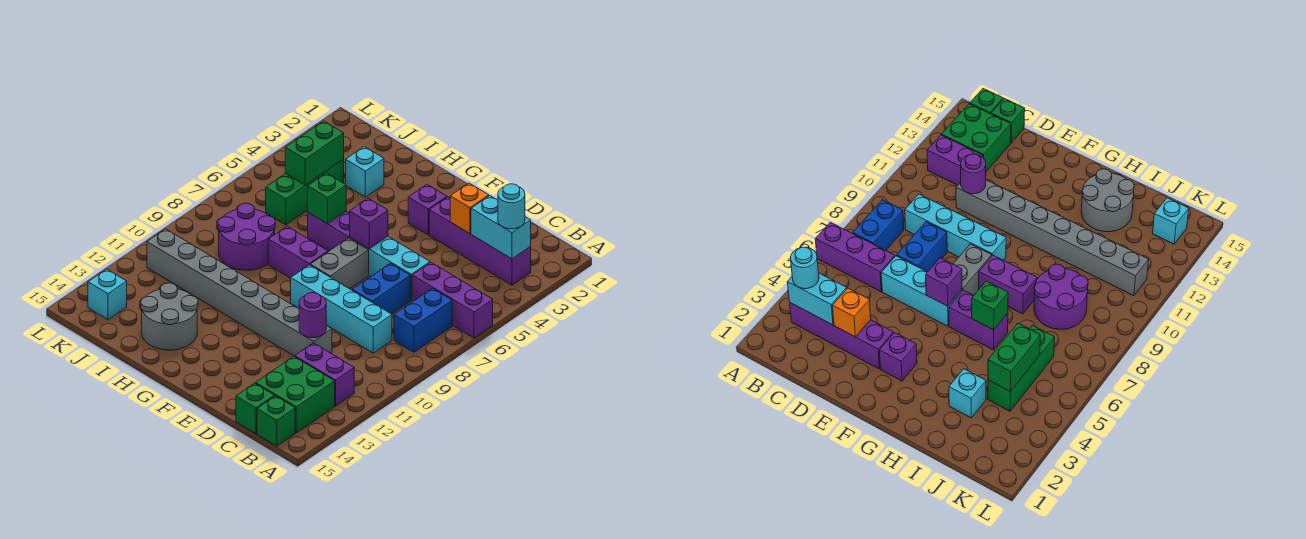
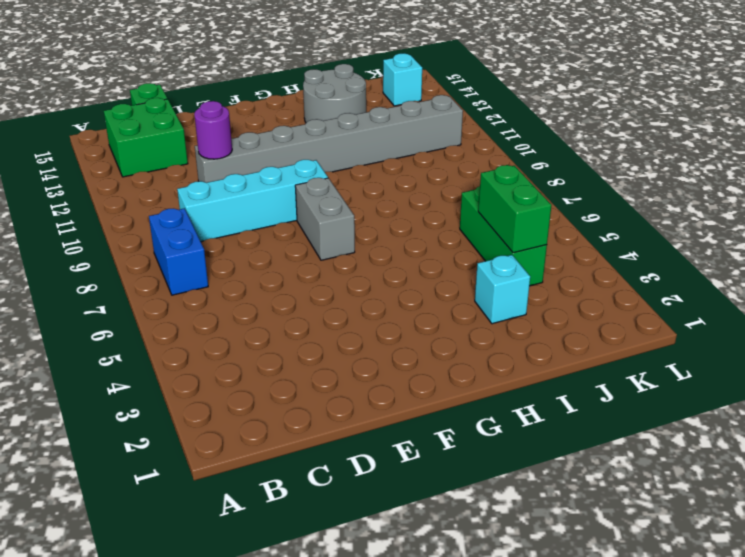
none -> purple brick A6:C6 level 1
none -> purple brick B3:E3 level 1
none -> purple brick B12:C12 level 1

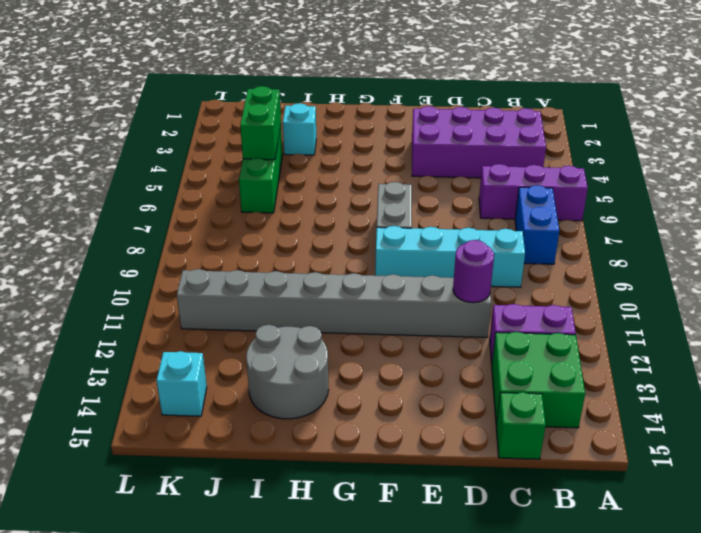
purple brick B3:E4 level 1 -> purple brick B3:E3 level 1
none -> green brick B15 level 1
none -> cyan brick D6:F6 level 1
none -> blue brick D7:D8 level 1

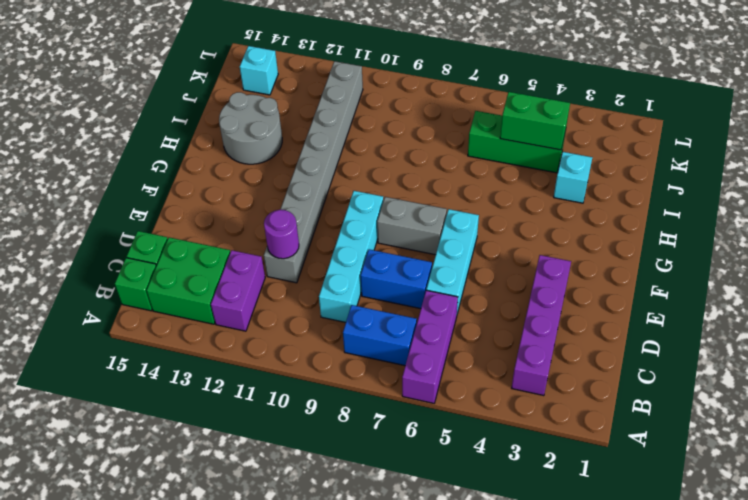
none -> purple brick F3 level 1
none -> purple brick G6:H6 level 1
none -> purple brick G8:H8 level 1

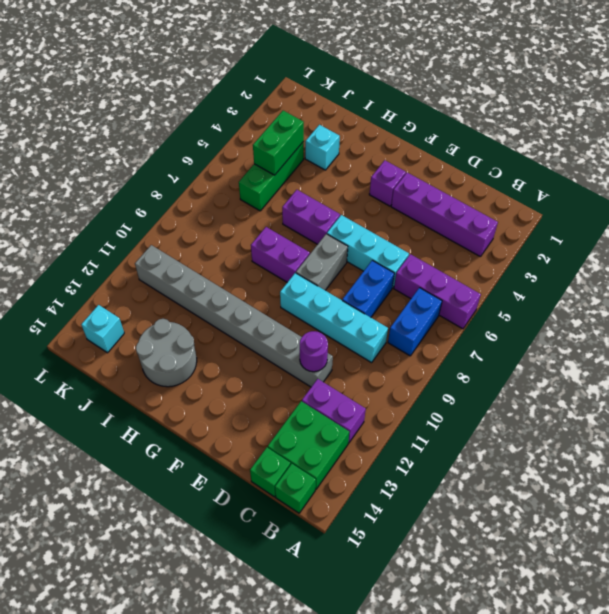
none -> purple round brick I8:J9 level 1
none -> cyan brick B3:C3 level 2
none -> orange brick D3 level 2

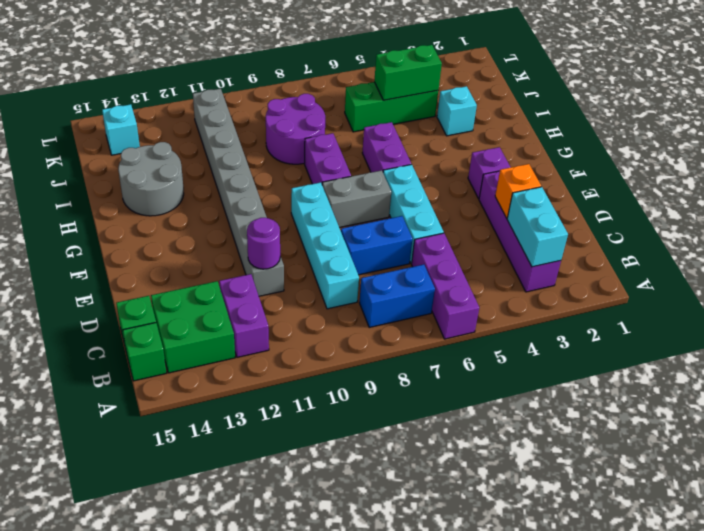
none -> purple brick F6 level 2
none -> green brick H6 level 2
none -> cyan round brick B3 level 3

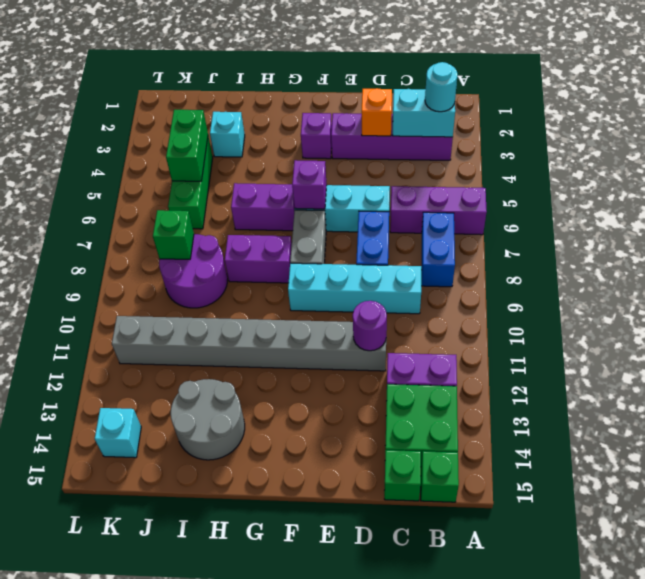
green brick J8 level 2 -> green brick H6 level 2

